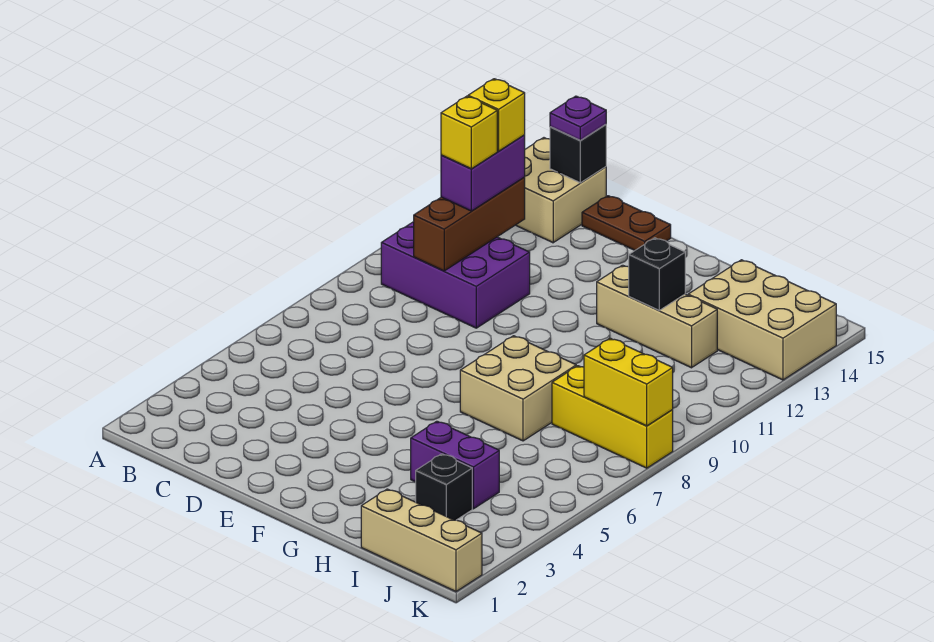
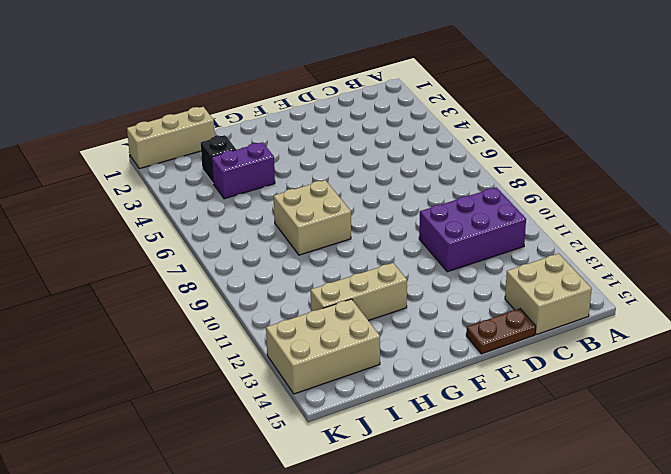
none -> yellow brick I8:K8 level 1
none -> brown brick C10:C12 level 2
none -> black brick C15 level 2

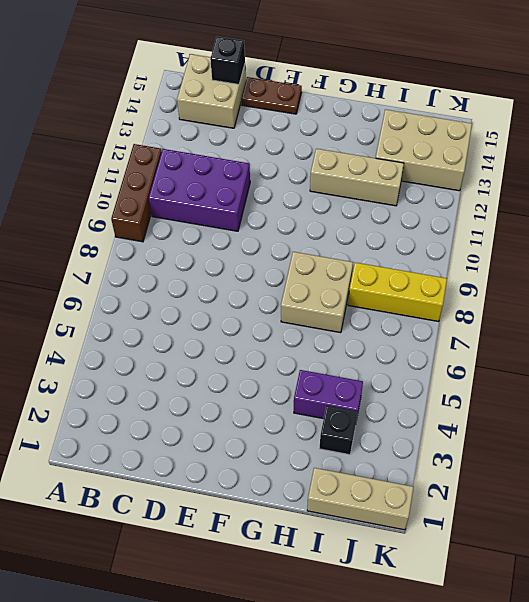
brown brick A9:A11 level 1 -> brown brick C10:C12 level 2
none -> black brick H12 level 2
none -> yellow brick J8:K8 level 2
none -> purple brick C11:C12 level 3

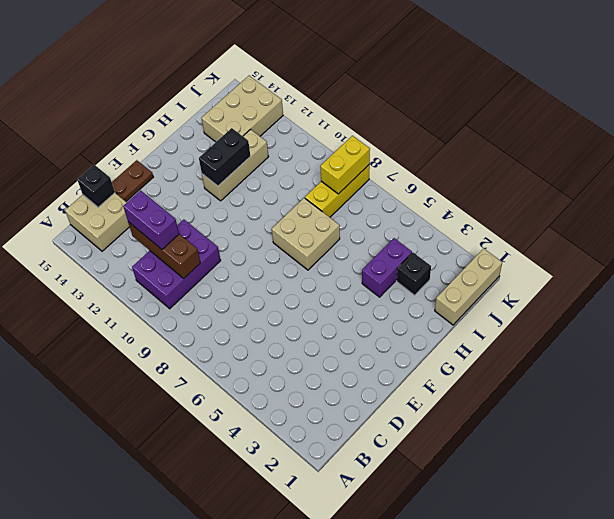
black brick G12:H12 level 2 -> black brick H12 level 2
none -> purple plate C15 level 3
none -> yellow brick C11 level 4
none -> yellow brick C12 level 4

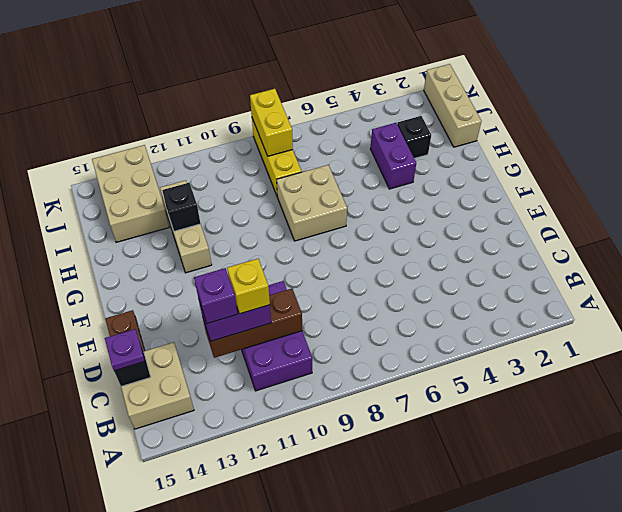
purple brick C12 level 4 -> yellow brick C12 level 4

